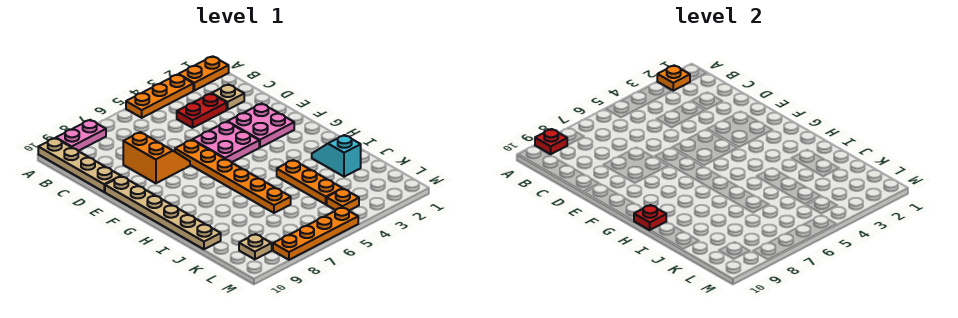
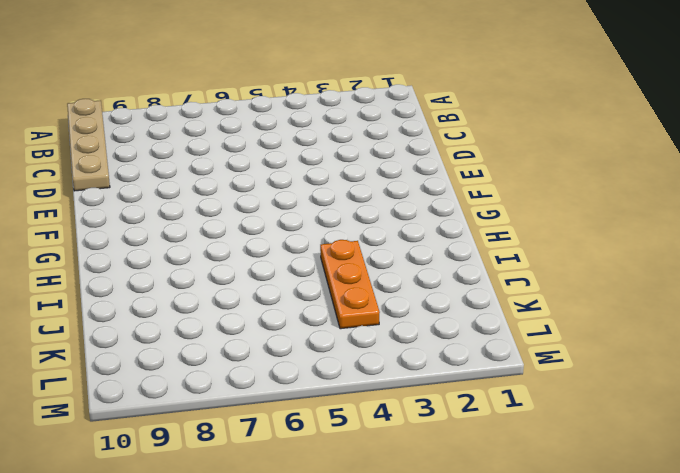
none -> orange plate A1:A2 level 1
none -> orange plate A3:A5 level 1
none -> pink plate A8:A9 level 1

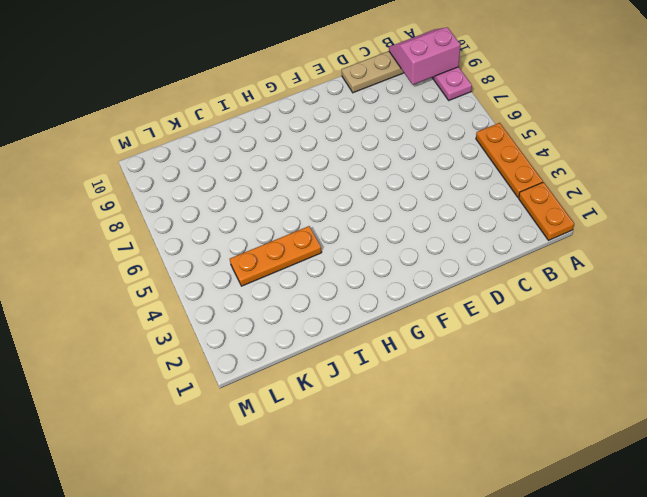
pink slope A9:B10 level 2 top 9 -> red plate A9 level 2
none -> tan plate C2 level 1
none -> red plate C3:C4 level 1
none -> orange slope D7:E8 level 1 top 8

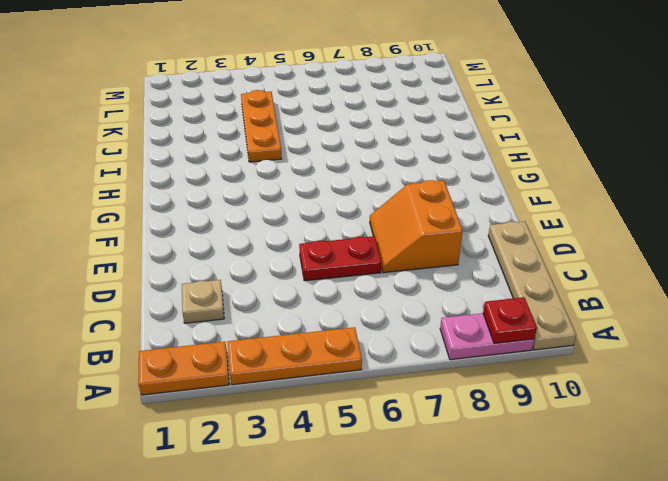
red plate D5:D6 level 1 -> red plate C3:C4 level 1
none -> pink plate E2:F3 level 1
none -> pink plate E4:F5 level 1
none -> orange plate E6:J6 level 1

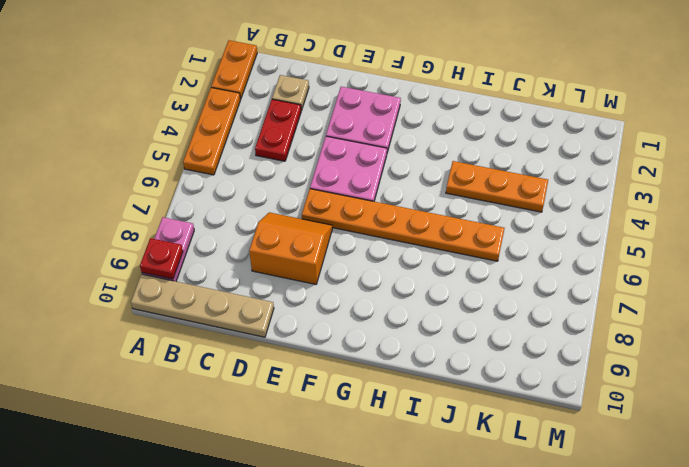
none -> tan plate E10:J10 level 1
none -> cyan slope I2:J2 level 1 top J
none -> orange plate L4 level 1

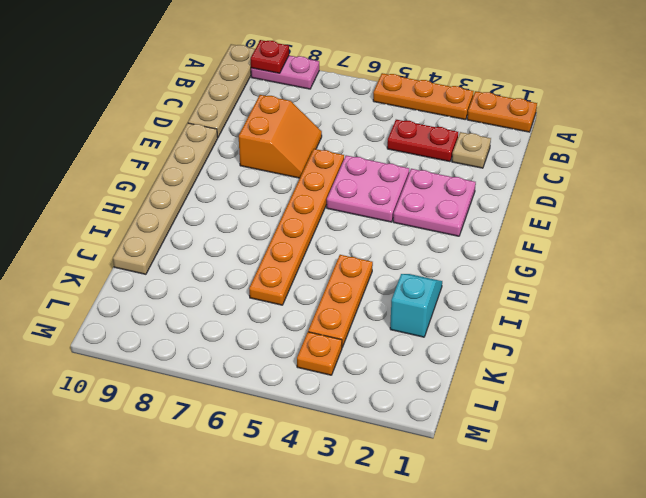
none -> tan plate L9 level 1
none -> orange plate M5:M8 level 1
none -> orange plate A2 level 2

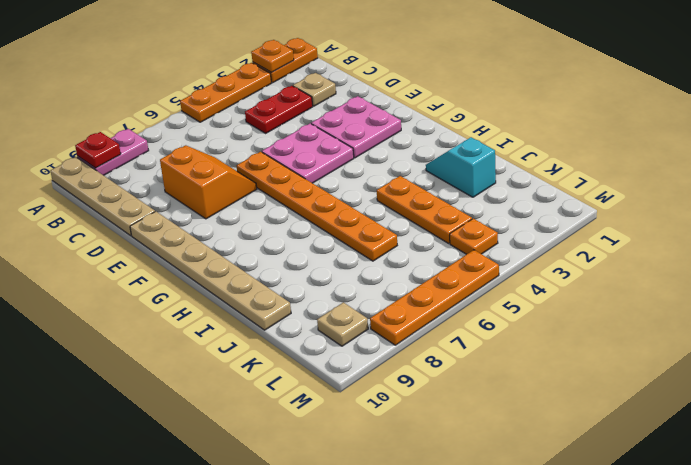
none -> red plate H10 level 2

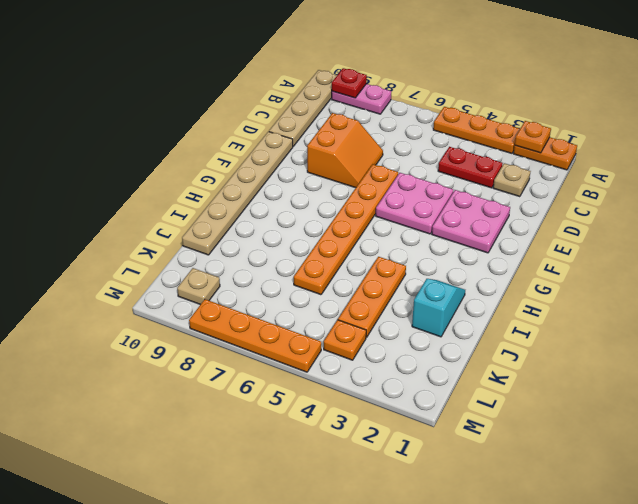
none -> red plate H10 level 2

